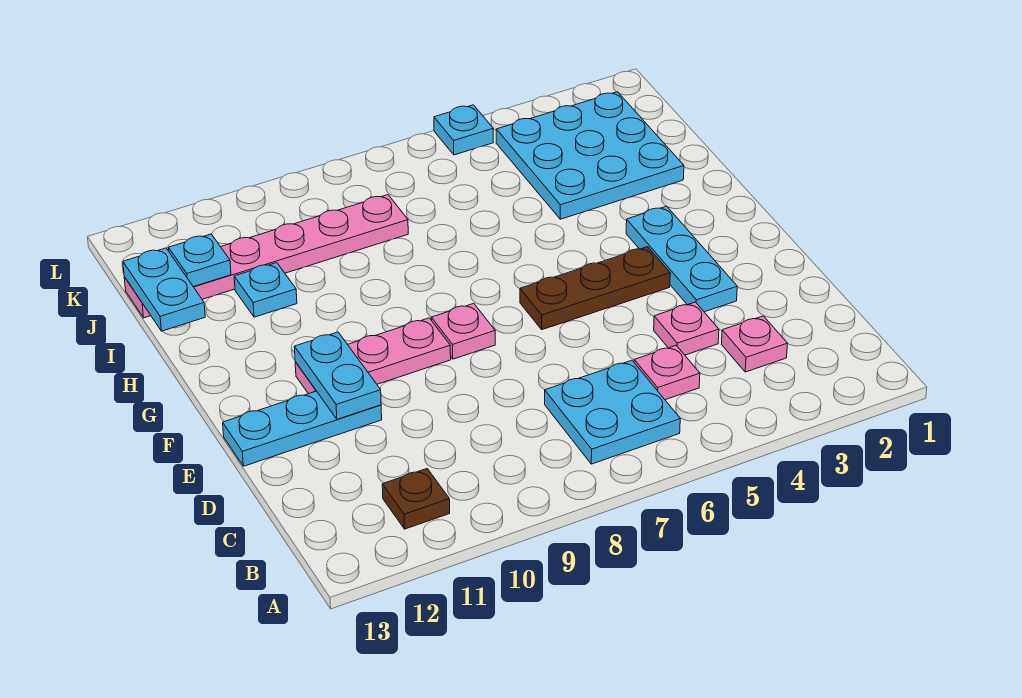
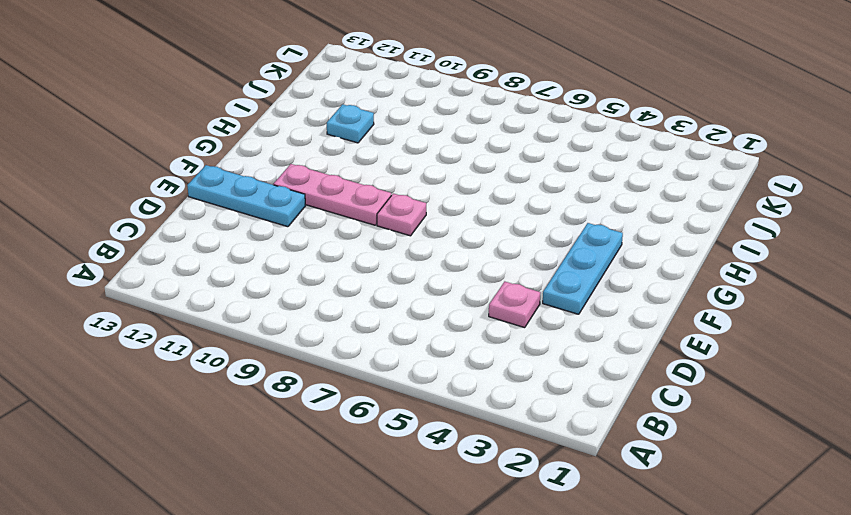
none -> cyan plate B6:C7 level 1
none -> brown plate B11 level 1
none -> pink plate C3 level 1

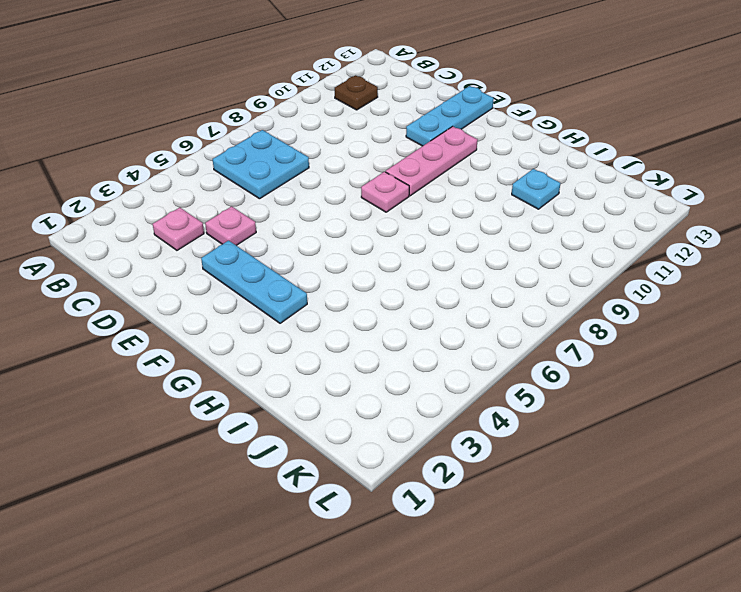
none -> pink plate C5 level 1
none -> brown plate F4:F6 level 1
none -> cyan plate I2:K4 level 1

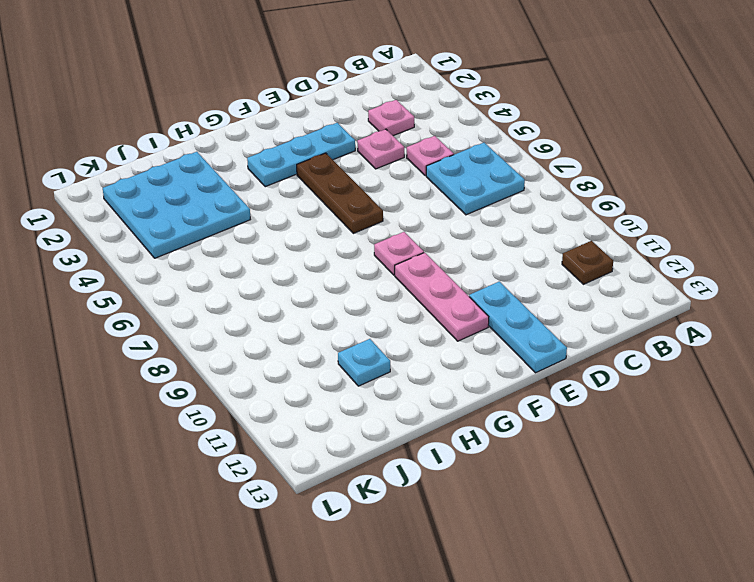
none -> pink plate J8:J13 level 1
none -> cyan plate L5 level 1
none -> cyan plate E11:F11 level 2

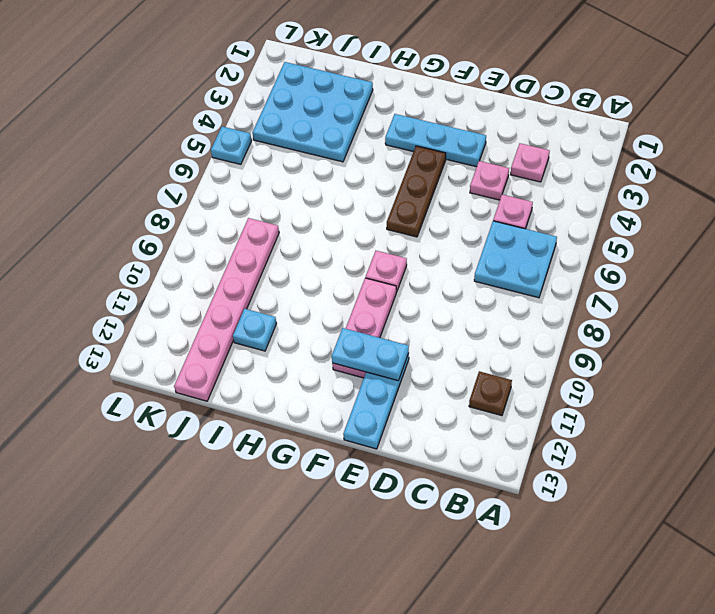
none -> cyan plate I13:J13 level 2
none -> cyan plate J12 level 2

